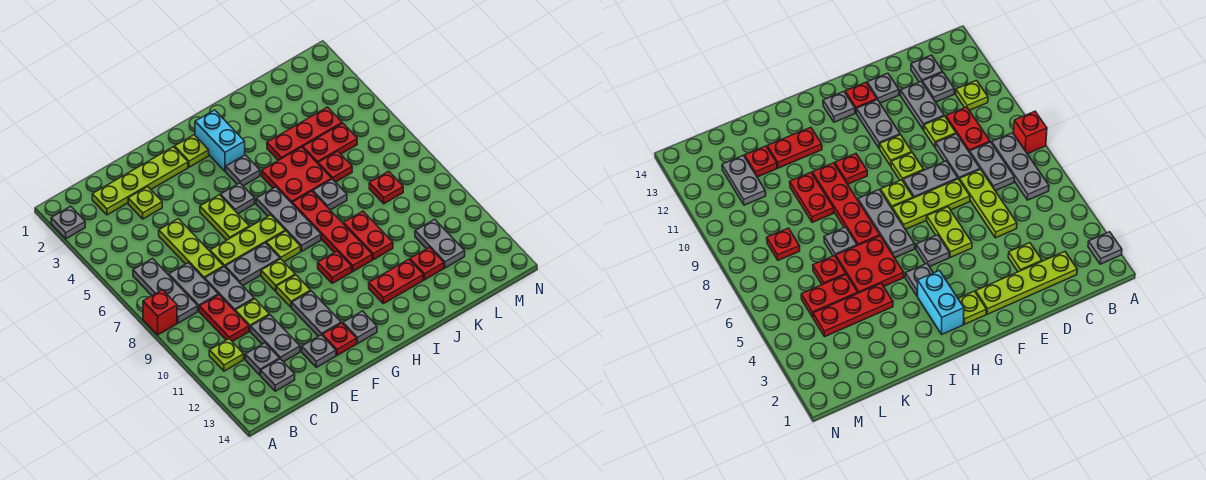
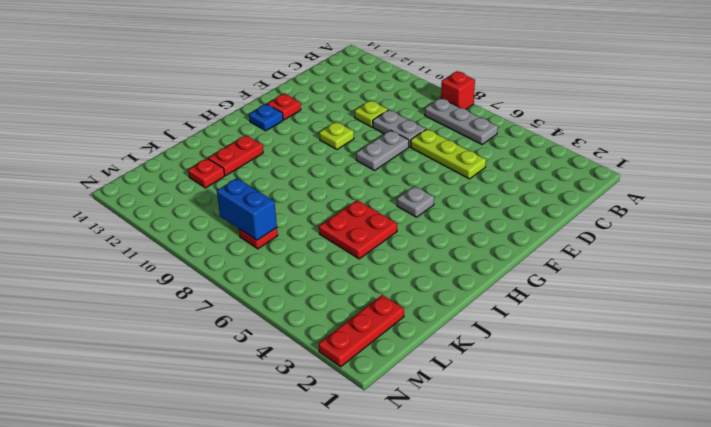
blue plate G13 level 1 -> grey plate G13 level 1
red plate L2:N2 level 1 -> red plate J4:L4 level 1
blue brick L8:L9 level 2 -> none
none -> grey plate A2 level 1
none -> lime plate B11 level 1
none -> lime plate C2:F2 level 1
none -> grey plate C7:C8 level 1

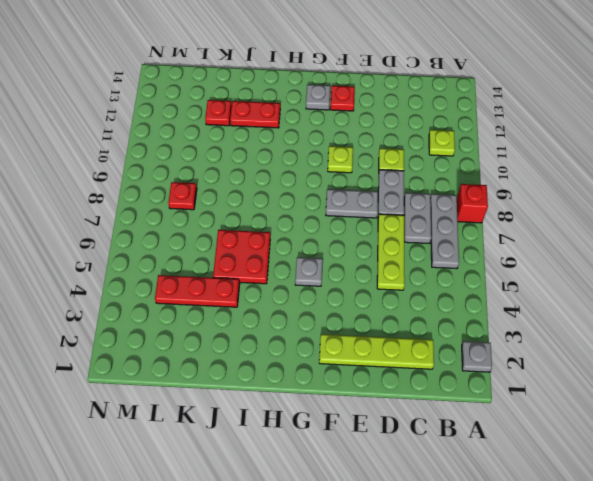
none -> red plate C9:C10 level 1
none -> grey plate C12 level 1
none -> grey plate C13 level 1
none -> lime plate D3 level 1

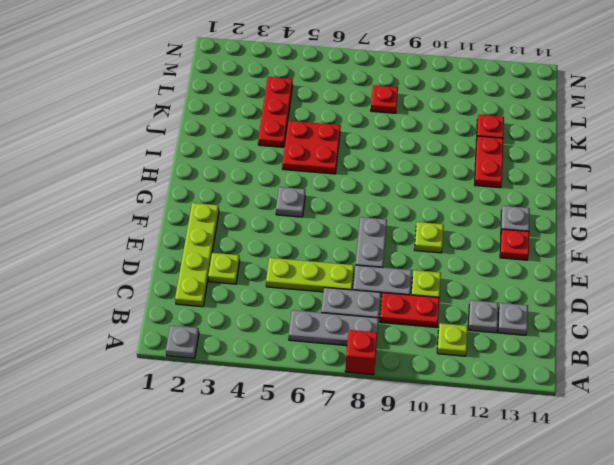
none -> grey plate D11:D12 level 1
none -> lime plate E7:G7 level 1
none -> grey plate E13 level 1
none -> lime plate F5:F6 level 1

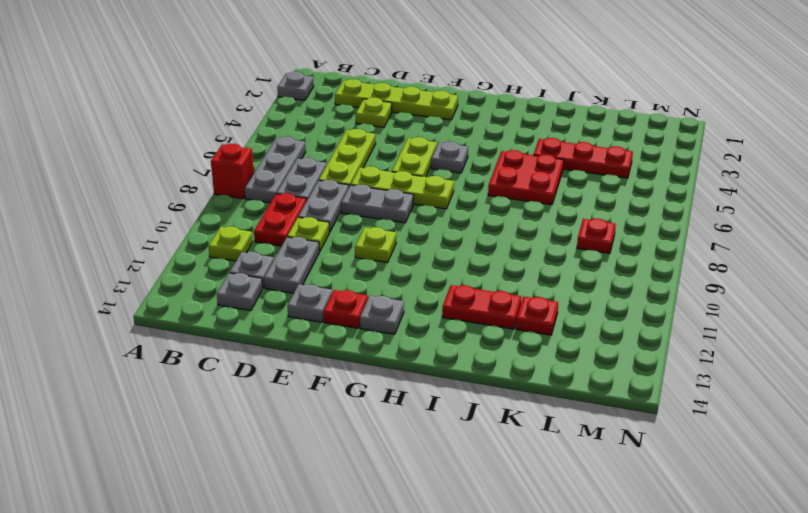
none -> lime plate F9 level 1
none -> grey plate F11:F12 level 1
none -> lime plate G2 level 1
none -> lime plate G8 level 1

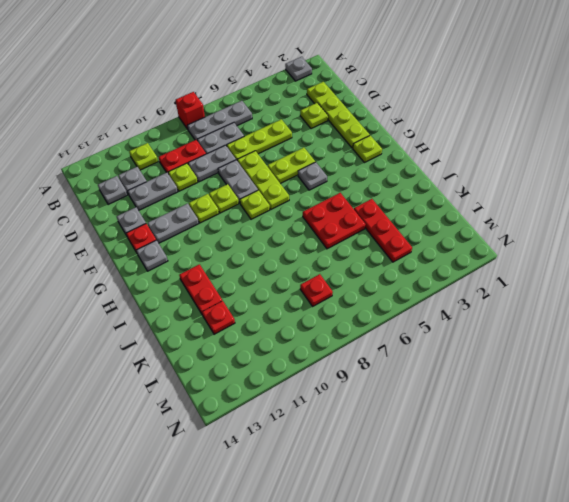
none -> cyan brick H2:H3 level 1
none -> grey plate H4 level 1
none -> grey plate H6:H8 level 1
none -> red plate H10 level 1

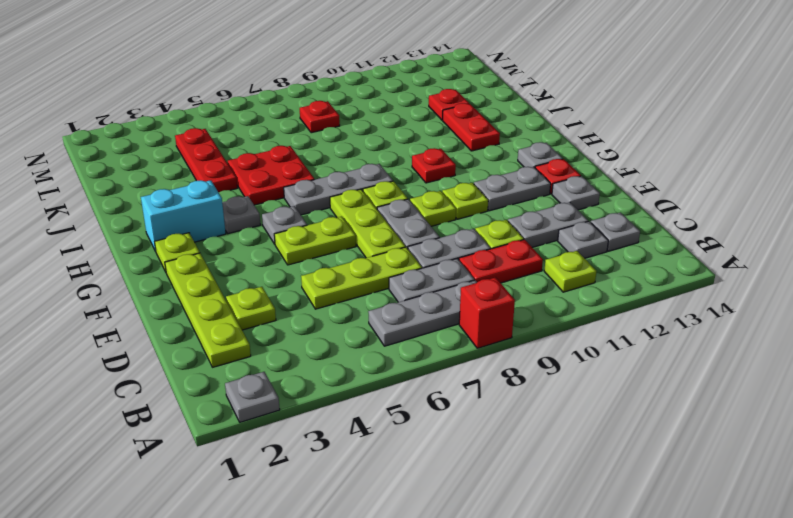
none -> red plate I7:I10 level 1
none -> grey plate J7 level 1
none -> red plate J9:J10 level 1
none -> red plate K5:L5 level 1

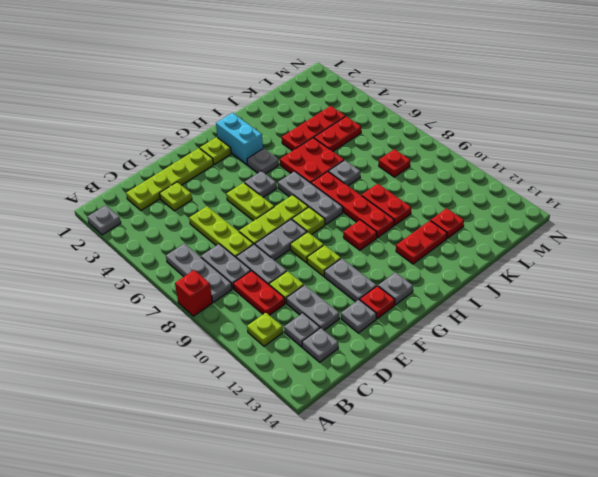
none -> red plate K6 level 1
none -> grey plate L11:L12 level 1

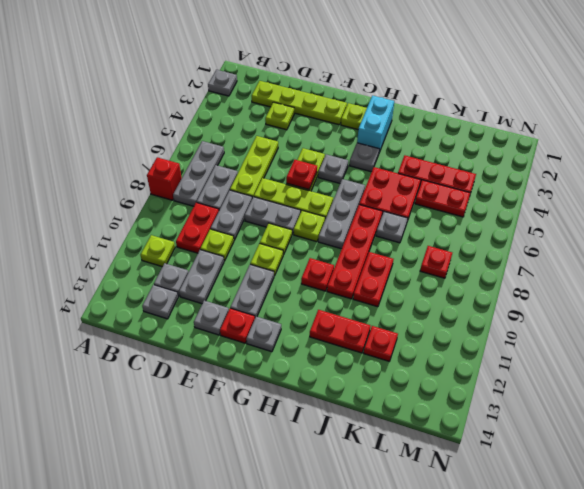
red plate F6 level 2 -> red plate K6 level 1
none -> grey plate L11:L12 level 1

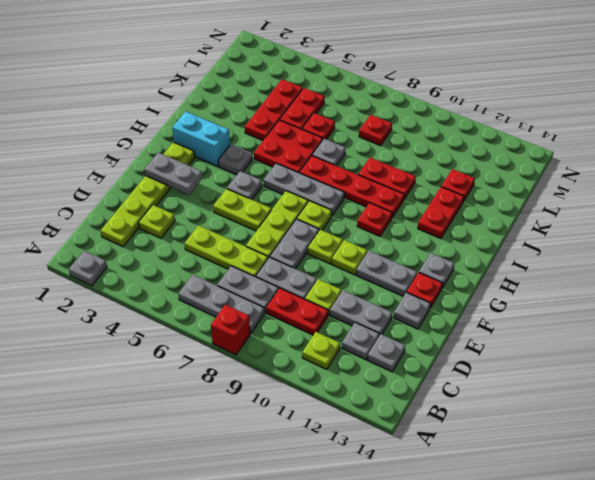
grey plate F2:F3 level 2 -> grey plate L11:L12 level 1

